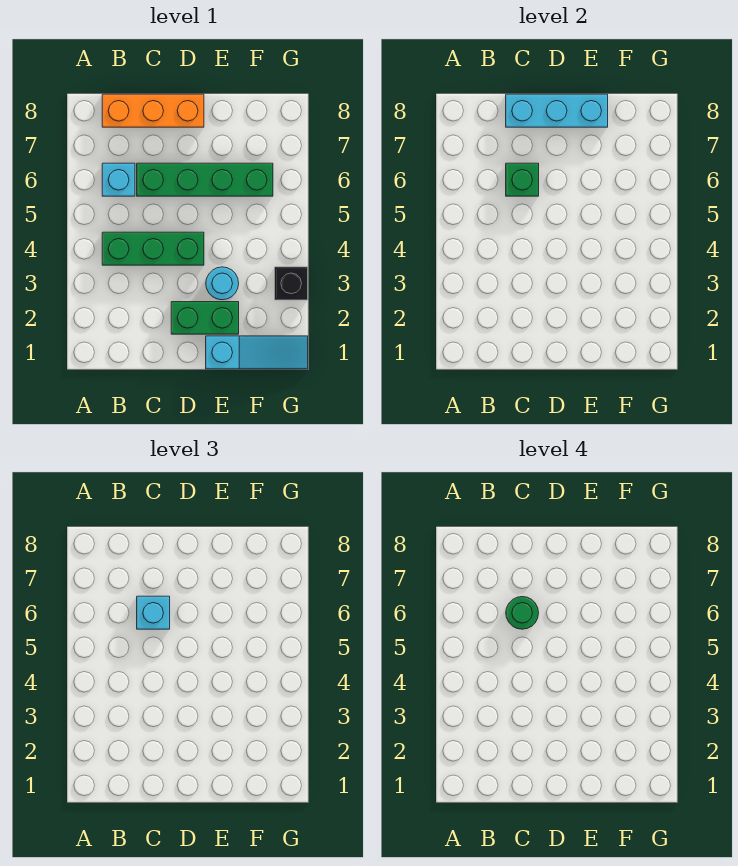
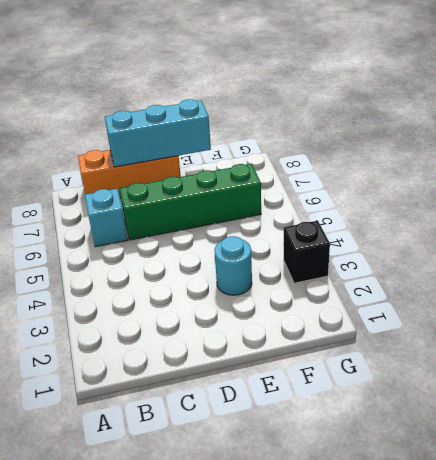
none -> green brick B4:D4 level 1
none -> green brick D2:E2 level 1
none -> cyan slope E1:G1 level 1 top E

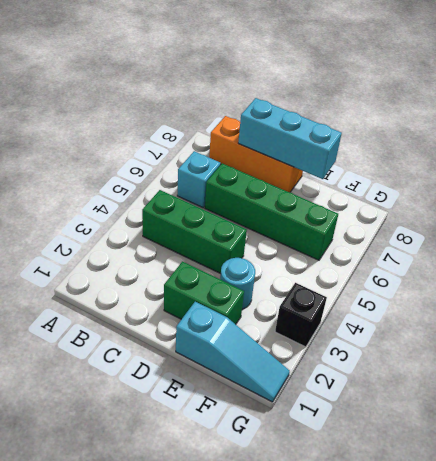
none -> green brick C6 level 2
none -> cyan brick C6 level 3
none -> green round brick C6 level 4

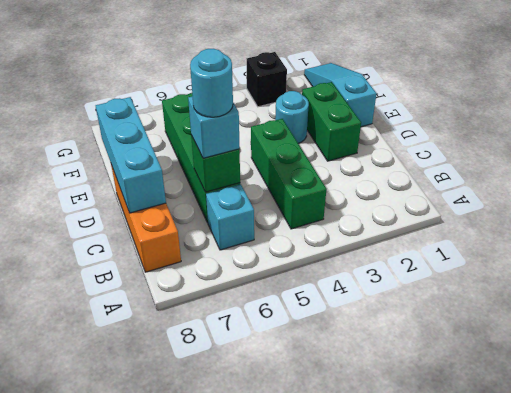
cyan round brick C6 level 4 -> green round brick C6 level 4

